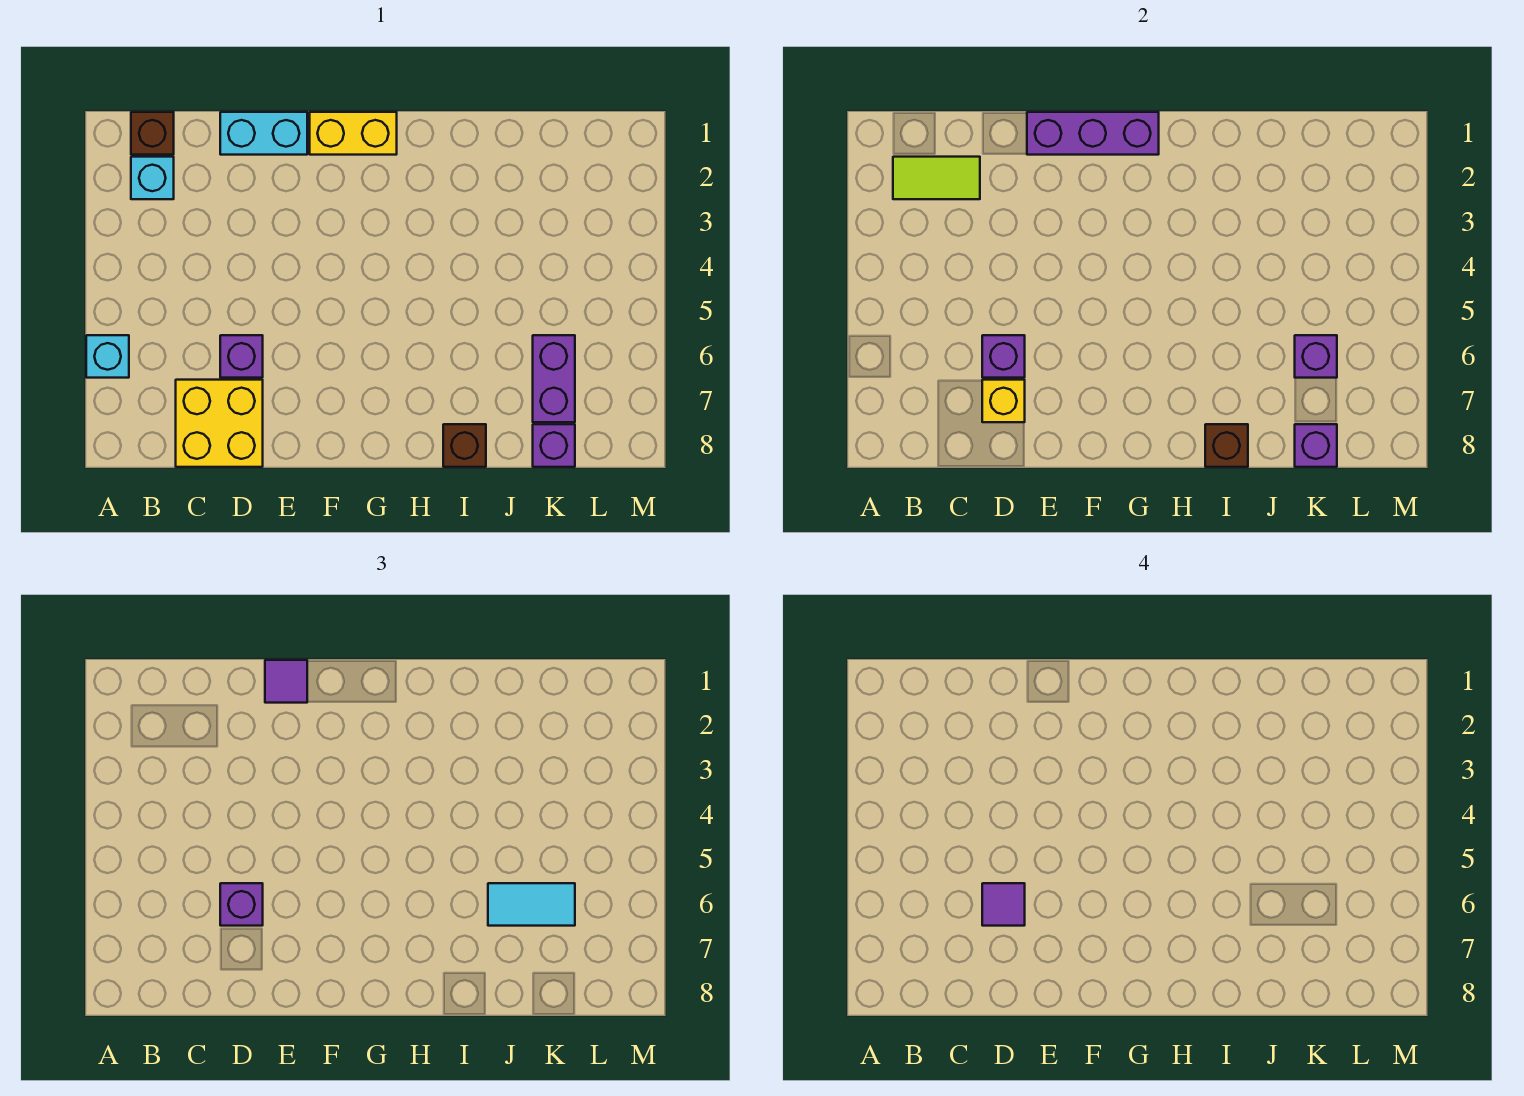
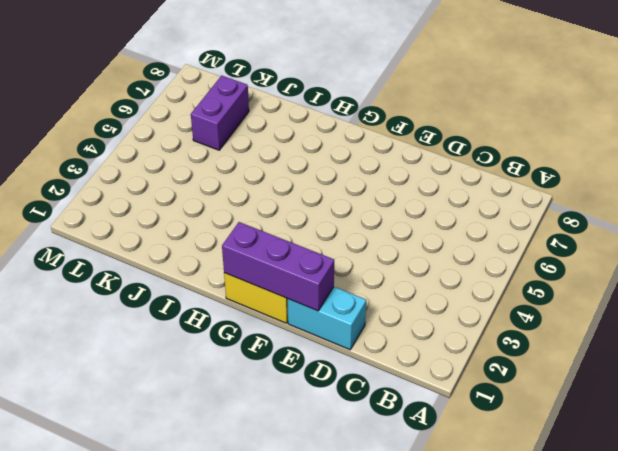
none -> cyan brick A6 level 1
none -> brown brick B1 level 1
none -> cyan brick B2 level 1

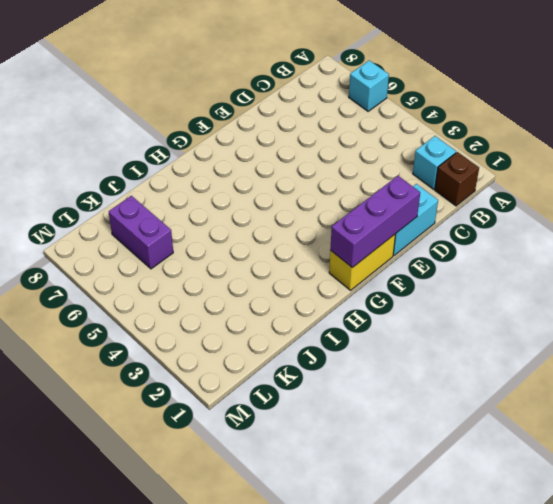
none -> yellow brick C7:D8 level 1
none -> purple brick D6 level 1
none -> brown brick I8 level 1

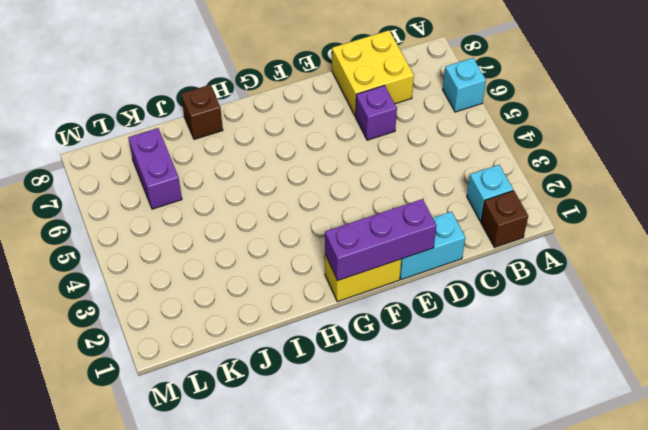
none -> purple brick K8 level 1
none -> lime tile B2:C2 level 2
none -> purple brick D6 level 2

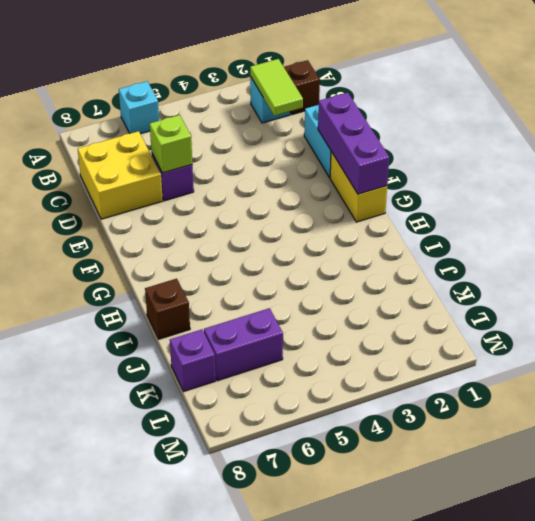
lime brick D6 level 2 -> purple brick D6 level 2
none -> yellow brick D7 level 2
none -> brown brick I8 level 2
none -> purple brick K6 level 2

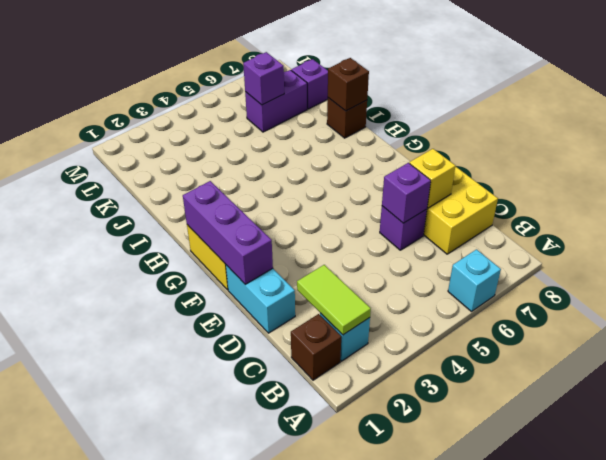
none -> purple brick K8 level 2
none -> purple brick D6 level 3
none -> purple tile E1 level 3

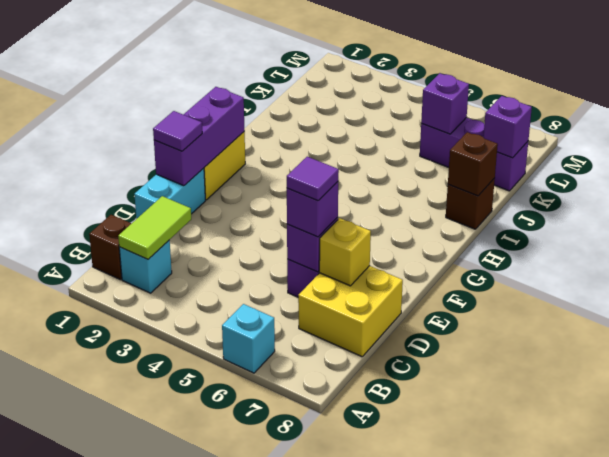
none -> cyan tile J6:K6 level 3

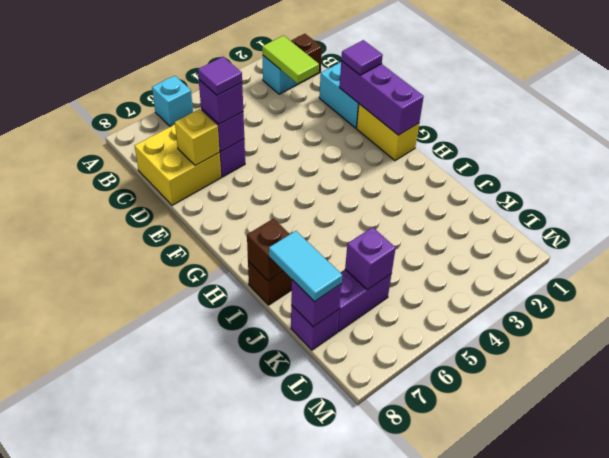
cyan tile J8:K8 level 3 -> cyan tile J6:K6 level 3

